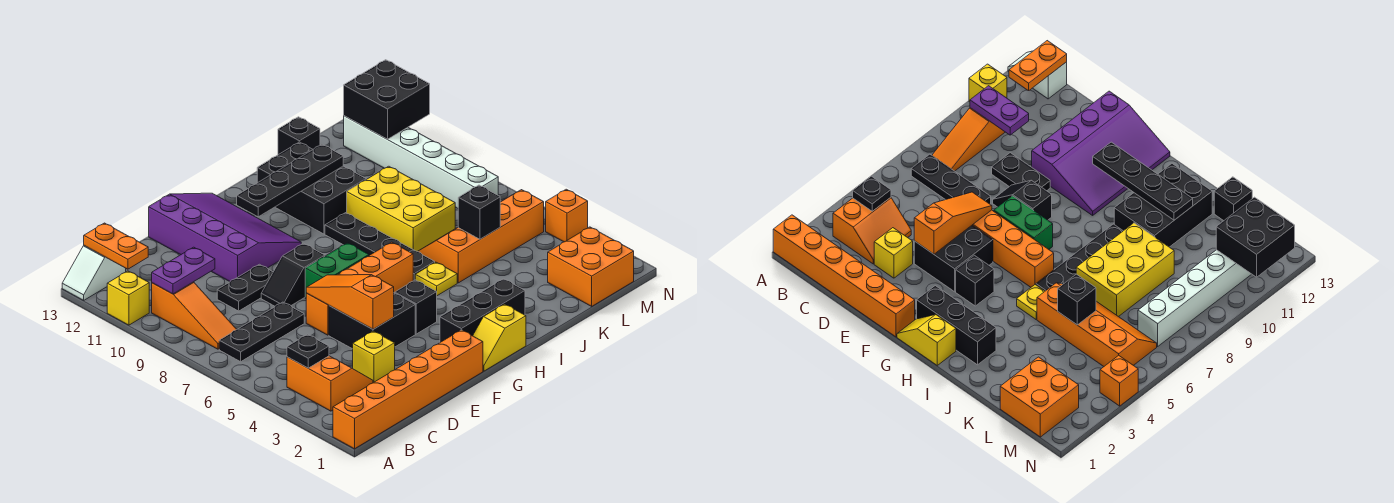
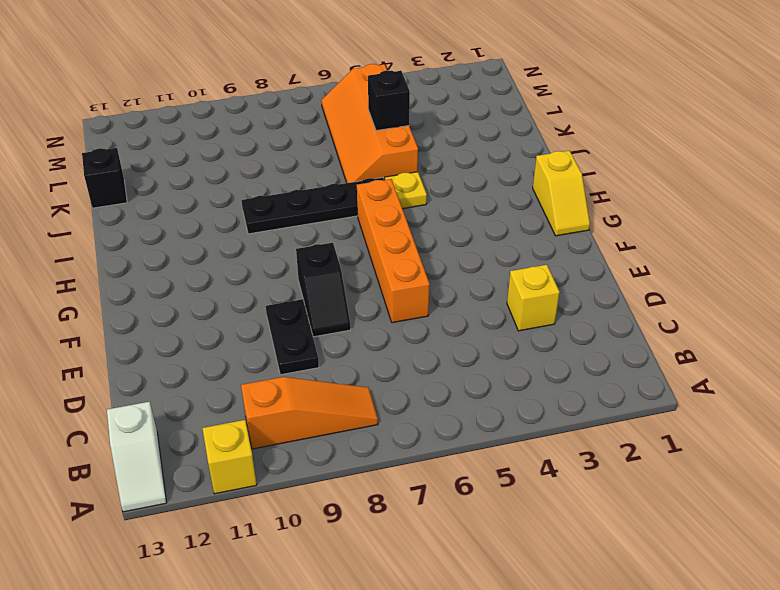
none -> orange brick A1:F1 level 1
none -> orange slope B3:C4 level 1 top B
none -> black plate B7:D7 level 1
none -> black brick E4:F5 level 1

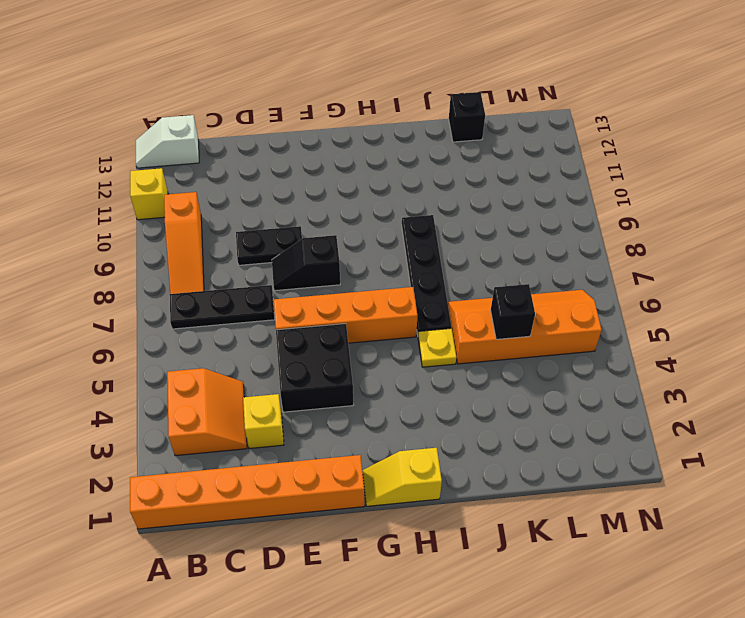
none -> purple slope E10:G13 level 1 top E
none -> green brick F7:G7 level 1
none -> black brick G2:I2 level 1
none -> black brick G4 level 1

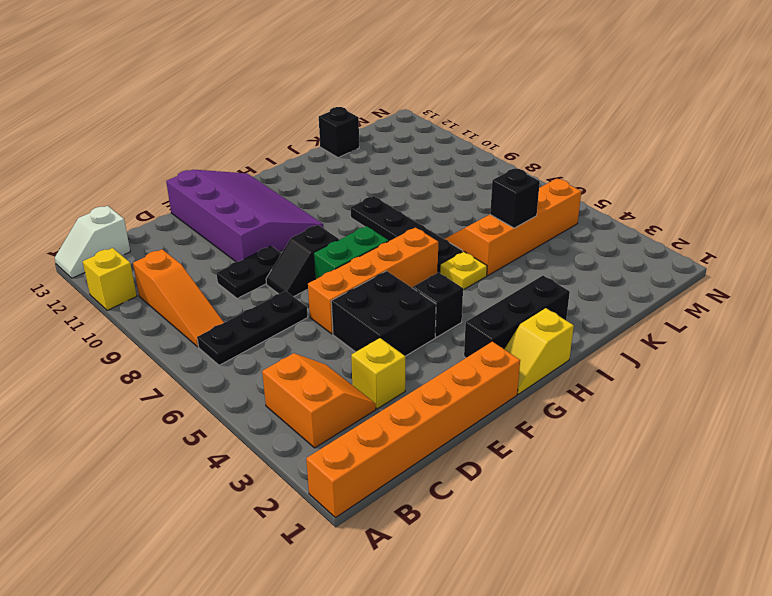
none -> black brick I10:J12 level 1
none -> yellow brick J7:K9 level 1
none -> orange brick L1:M2 level 1
none -> white brick M7:M12 level 1

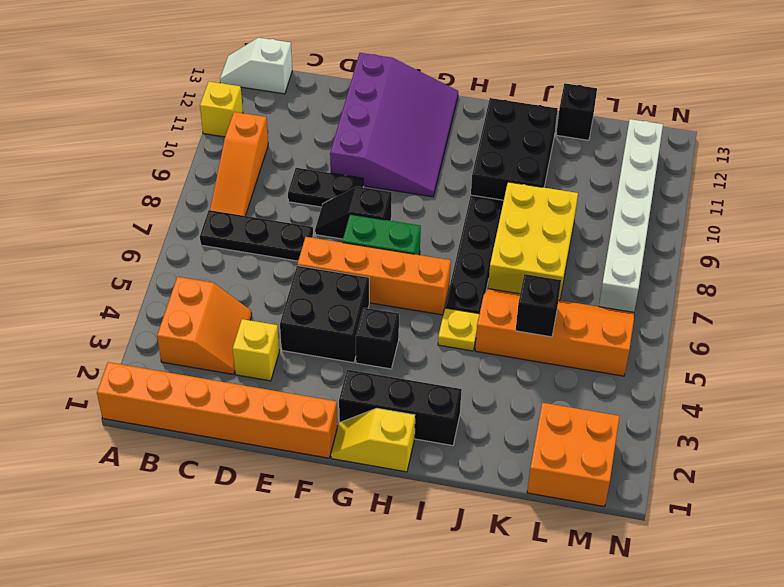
none -> orange brick N4 level 1
none -> black plate B4 level 2
none -> purple plate B10:C10 level 2
none -> orange plate B12:B13 level 2

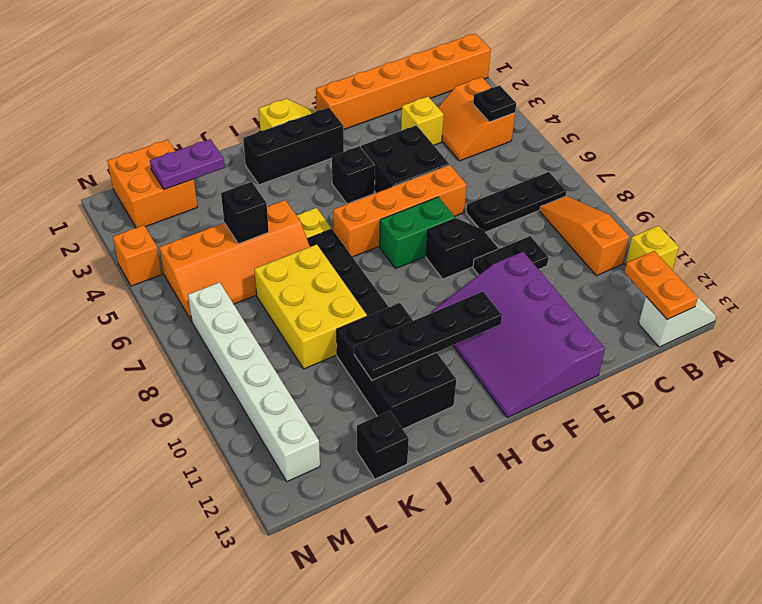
purple plate K2:L2 level 2 -> purple plate B10:C10 level 2
none -> orange slope E4:E6 level 2 top 4
none -> black brick M11:N12 level 2

